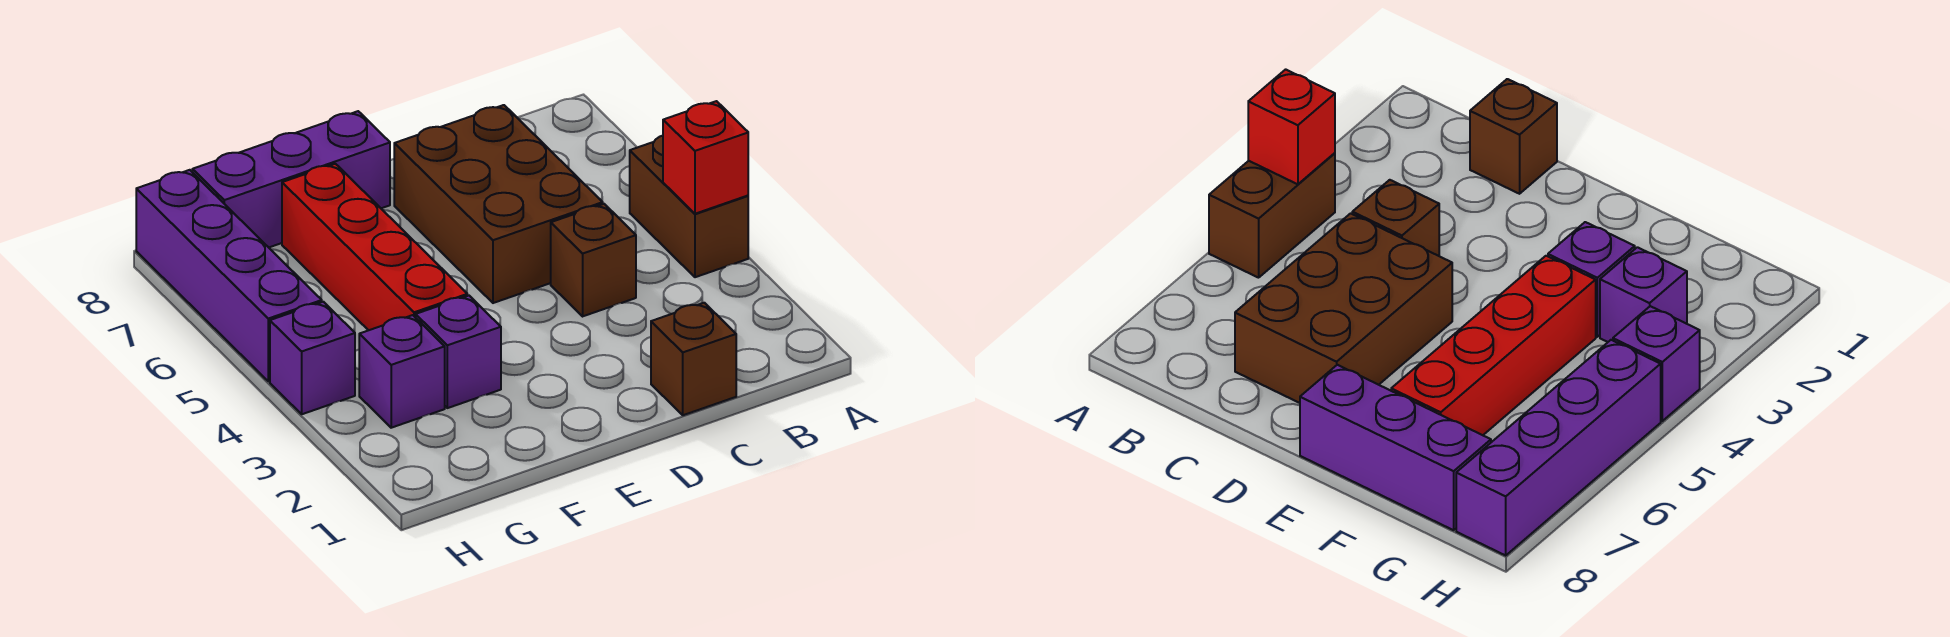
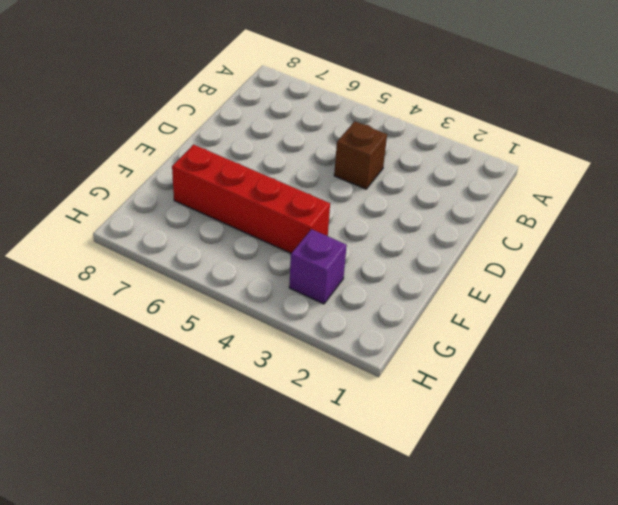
none -> brown brick A4:A5 level 1
none -> brown brick C1 level 1

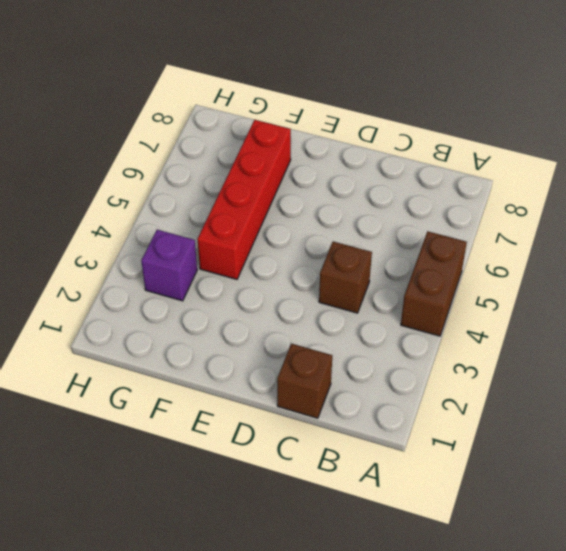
none -> brown brick C5:D7 level 1
none -> purple brick E8:G8 level 1

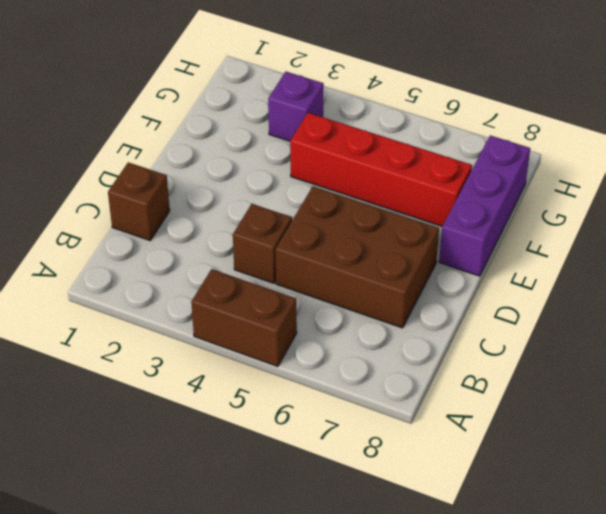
none -> purple brick F3 level 1
none -> purple brick H4 level 1

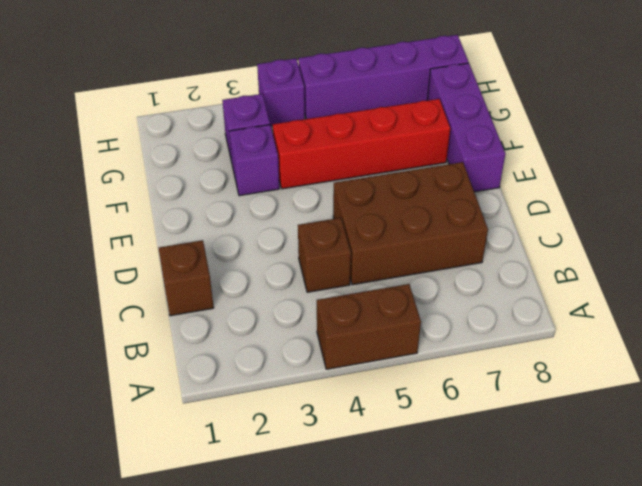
none -> red brick A4 level 2

